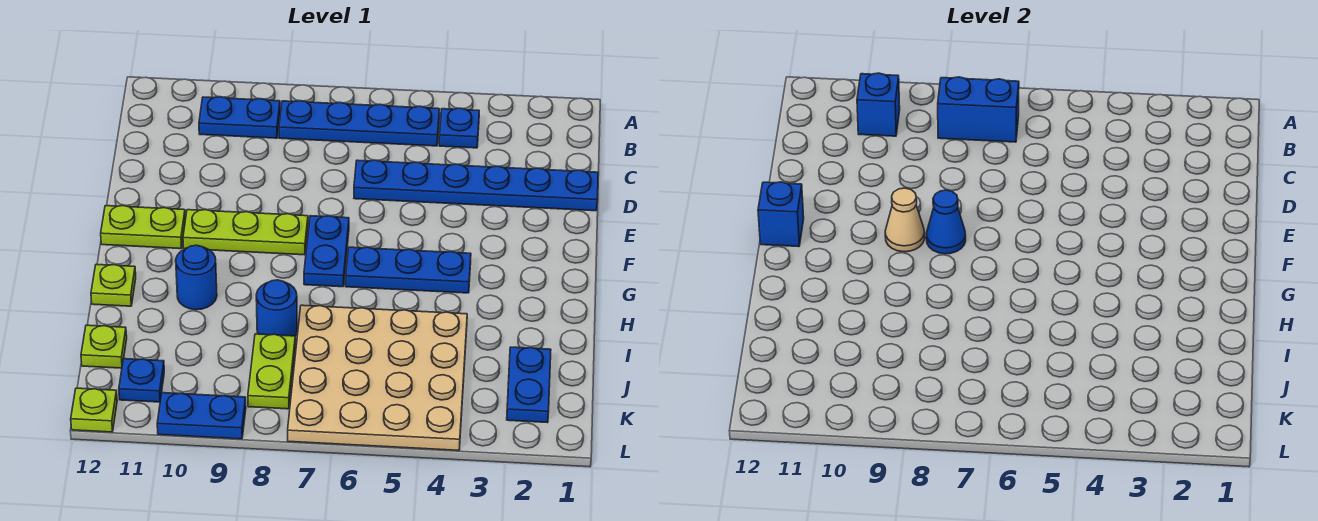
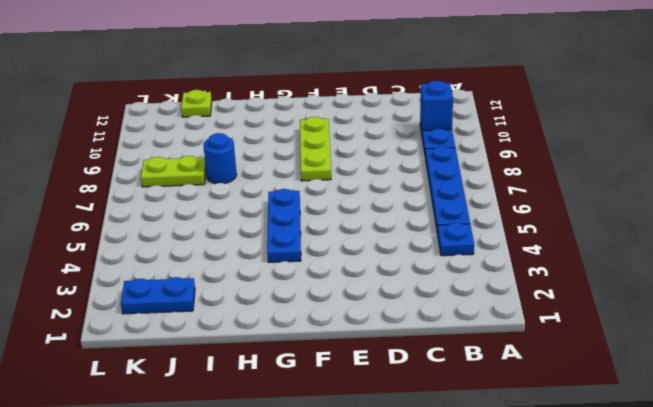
none -> blue plate D1:D6 level 1
none -> blue plate F7:G7 level 1
none -> lime plate F11:F12 level 1

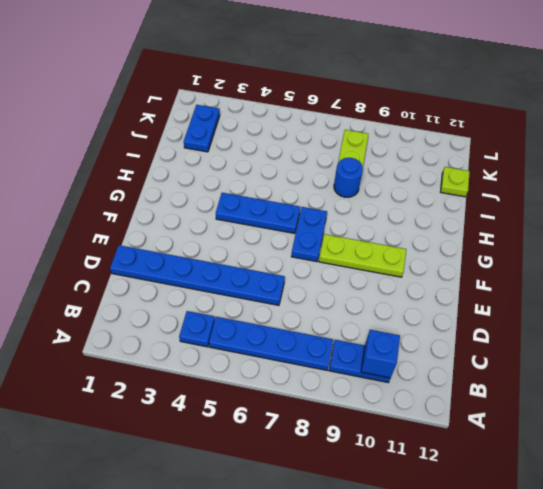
none -> lime plate F11:F12 level 1
none -> blue round brick H10 level 1
none -> lime plate H12 level 1

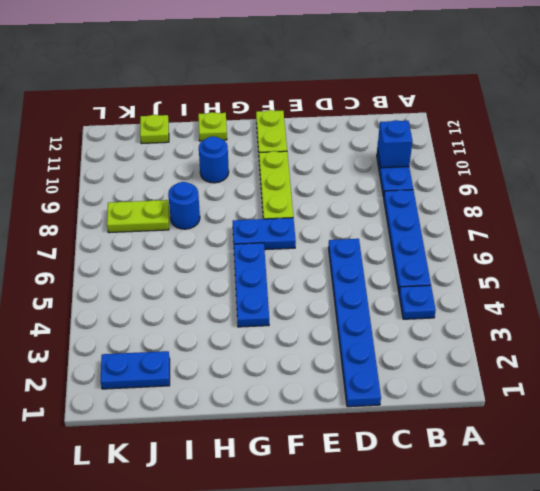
none -> tan plate I4:L7 level 1
none -> blue plate K11 level 1
none -> blue plate L9:L10 level 1

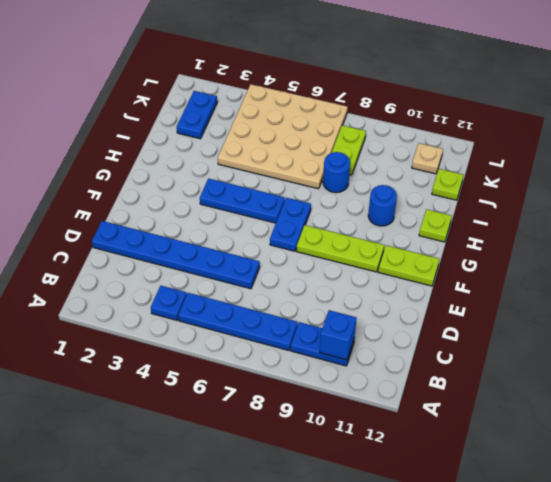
tan plate K11 level 1 -> blue plate K11 level 1
none -> blue plate L9:L10 level 1
none -> lime plate L12 level 1
none -> blue brick B7:B8 level 2

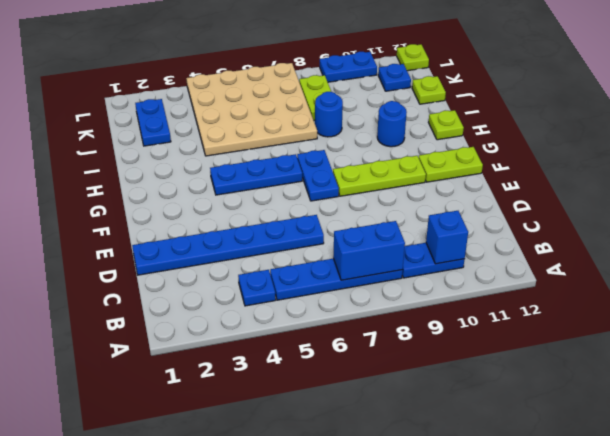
none -> blue cone F8 level 2
none -> tan cone F9 level 2
none -> blue brick F12 level 2

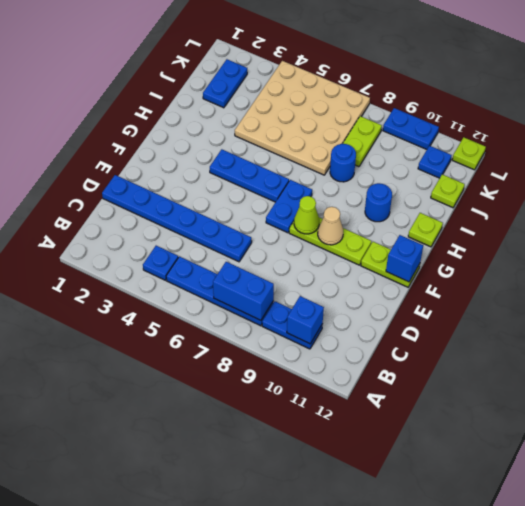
lime cone F8 level 2 -> blue cone F8 level 2

